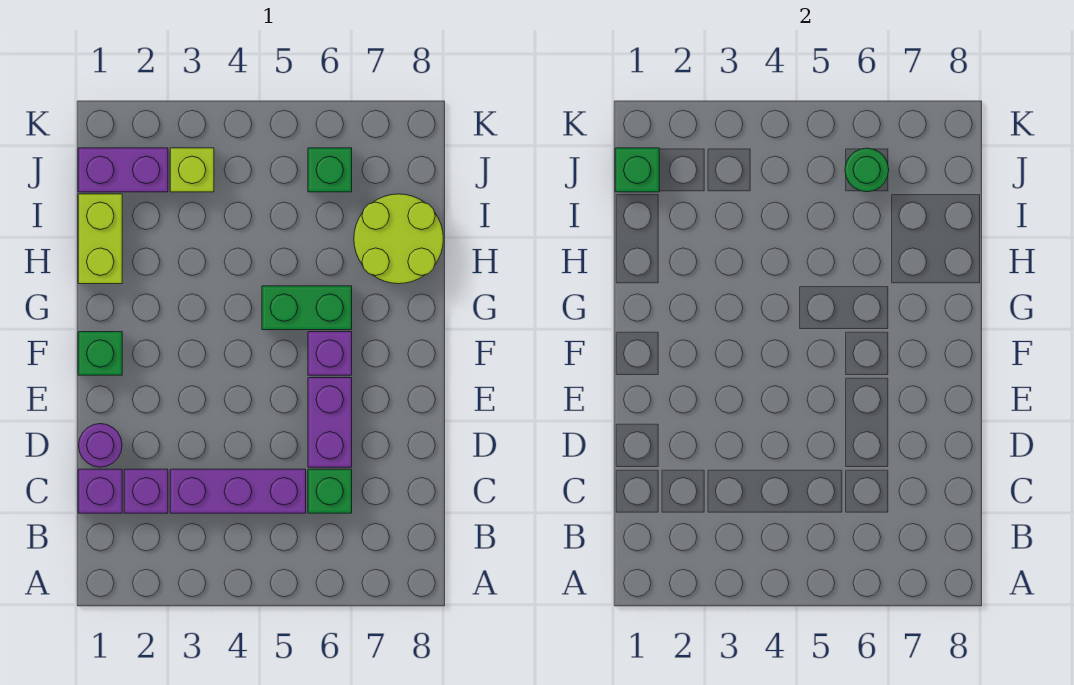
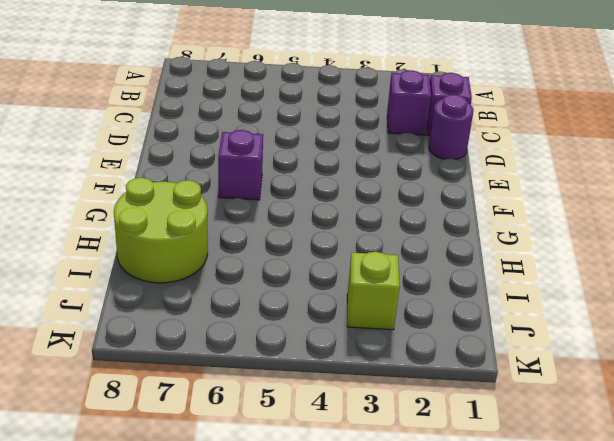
none -> purple brick C3:C5 level 1
none -> green brick C6 level 1
none -> purple brick D6:E6 level 1

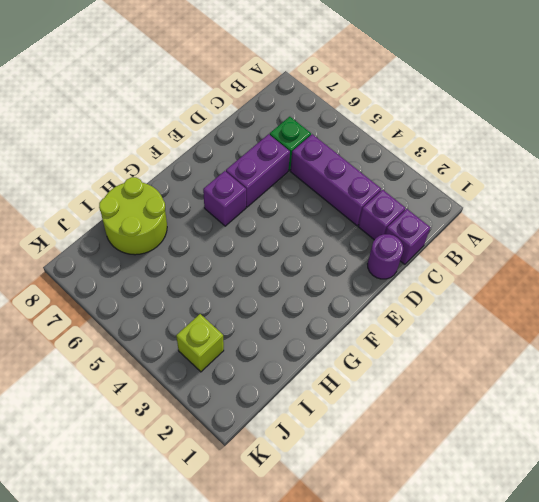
none -> green brick F1 level 1
none -> green brick G5:G6 level 1
none -> lime brick H1:I1 level 1

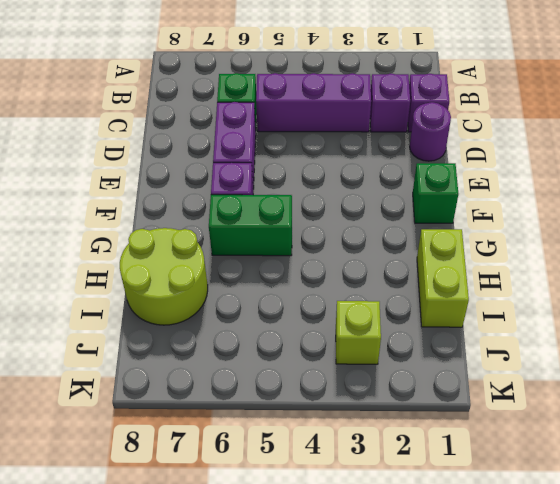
none -> purple brick J1:J2 level 1
none -> green brick J6 level 1
none -> green brick J1 level 2

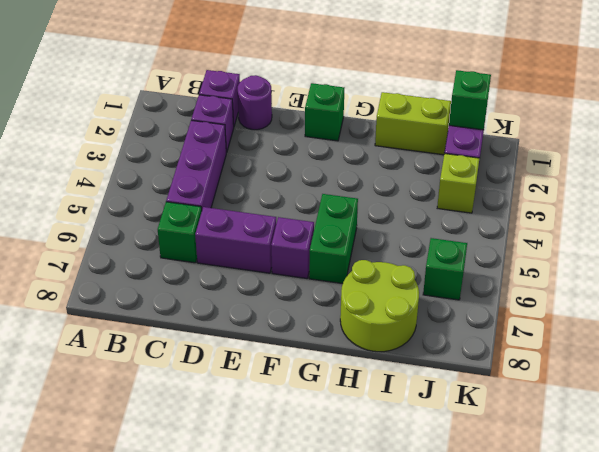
none -> green round brick J6 level 2

